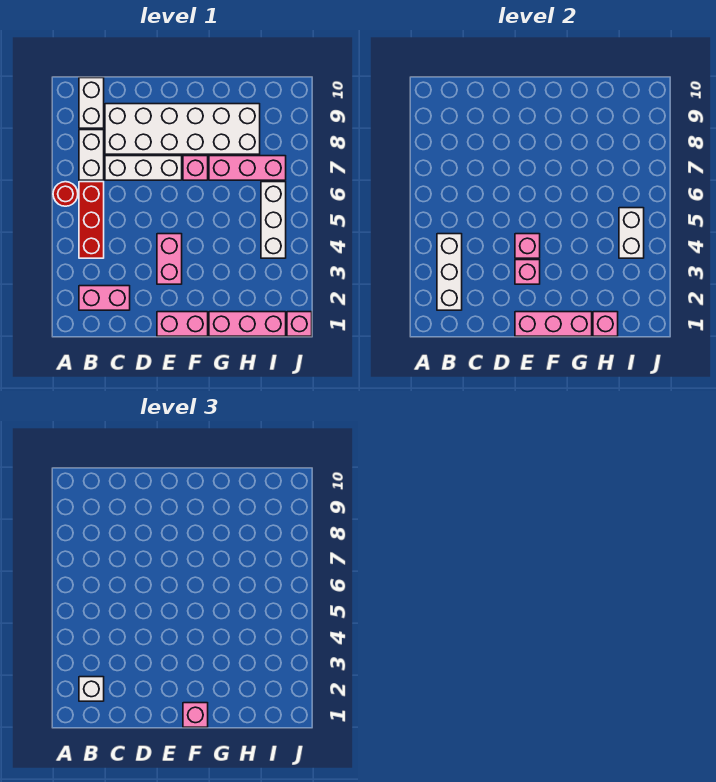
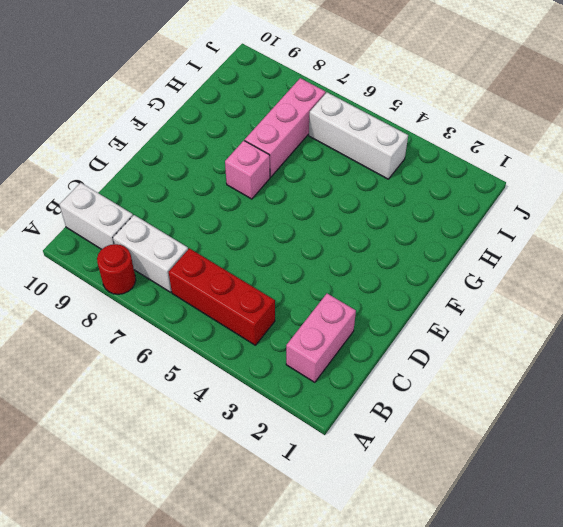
red round brick A8 level 1 -> red round brick A6 level 1
none -> white brick C7:E7 level 1
none -> white brick C8:H9 level 1
none -> pink brick E1:F1 level 1

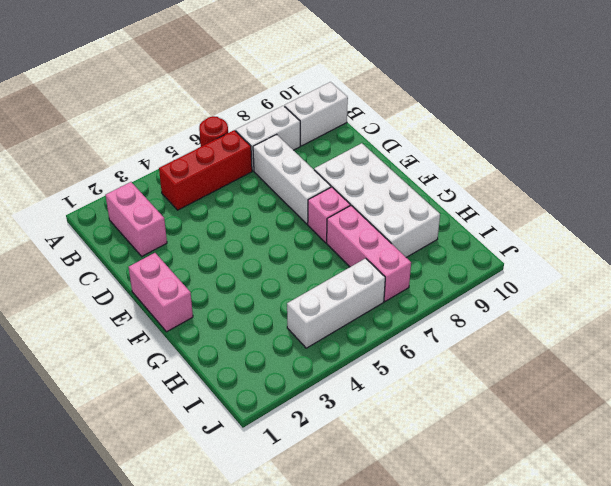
white brick E8:H9 level 1 -> white brick C8:H9 level 1
none -> pink brick E3:E4 level 1
none -> pink brick G1:I1 level 1
none -> pink brick J1 level 1

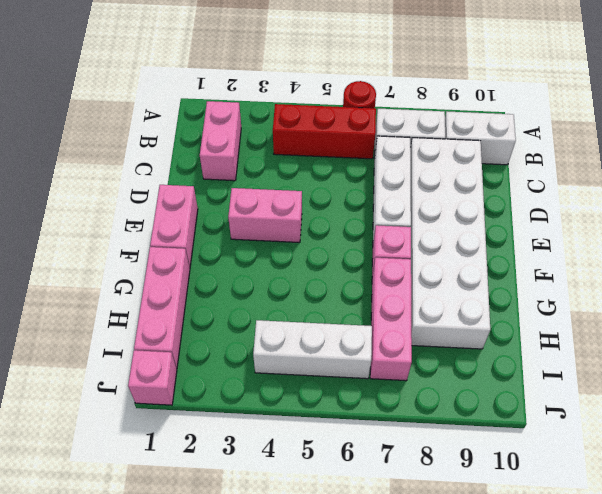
none -> white brick B2:B4 level 2
none -> pink brick E1:G1 level 2
none -> pink brick E3 level 2

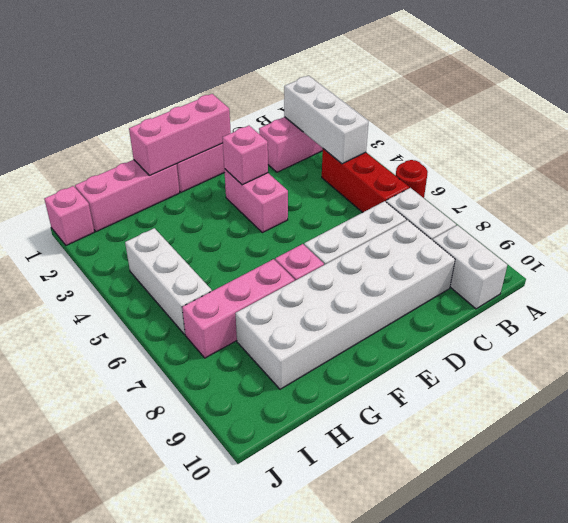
none -> pink brick E4 level 2
none -> pink brick H1 level 2
none -> white brick I4:I5 level 2

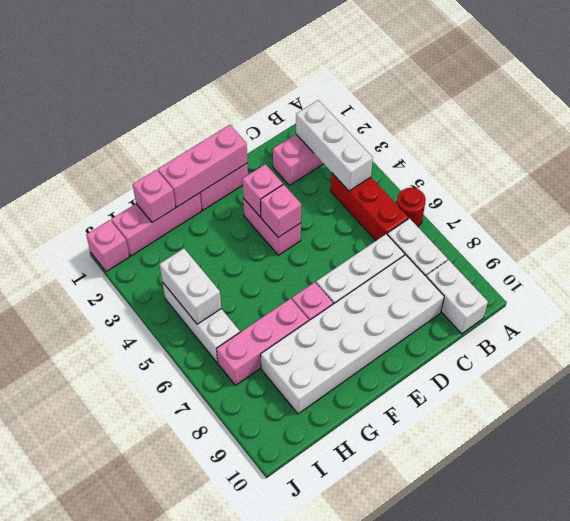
none -> white brick B2 level 3
none -> pink brick F1 level 3

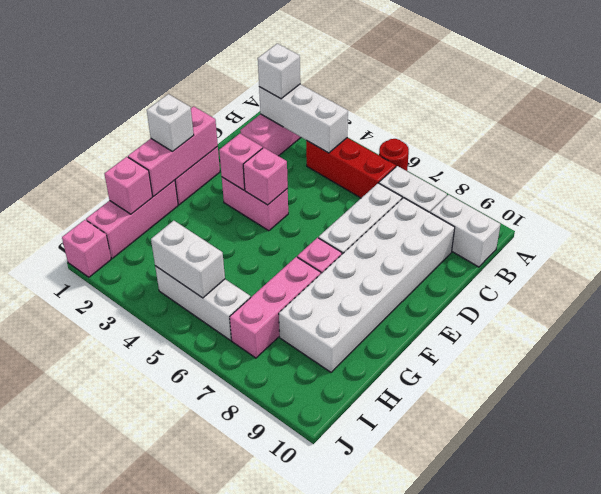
white brick F1 level 3 -> pink brick F1 level 3

